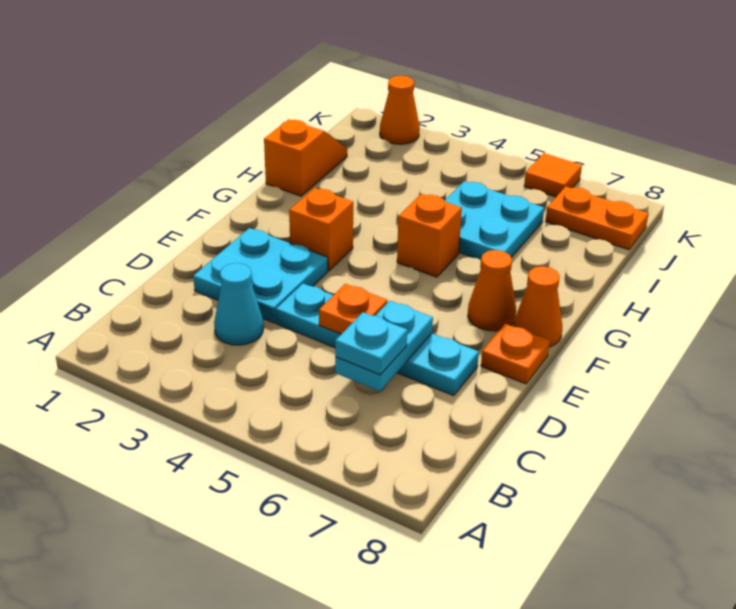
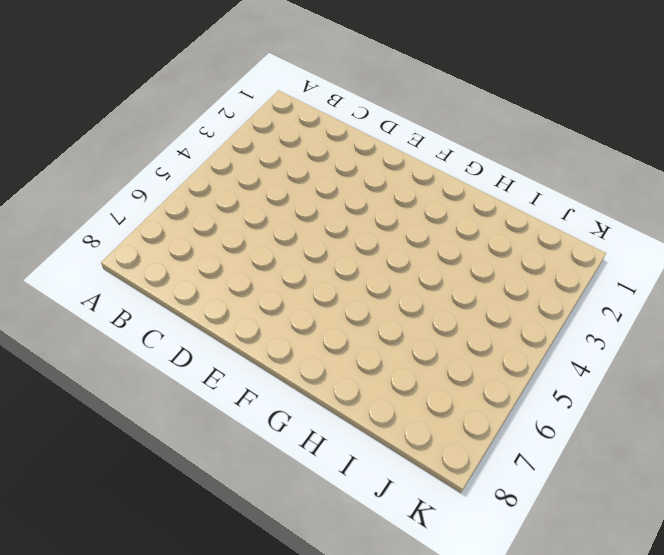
none -> cyan cone C3 level 1
none -> cyan plate D2:E3 level 1
none -> cyan plate D4:D7 level 1

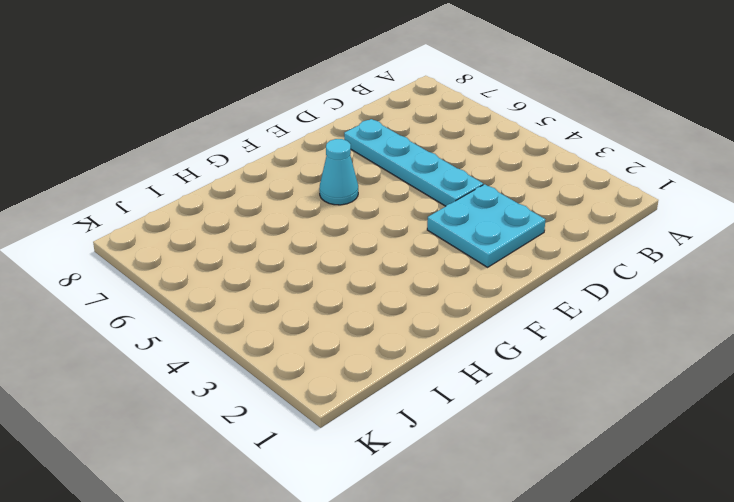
cyan cone F6 level 1 -> cyan cone C3 level 1
none -> orange plate E8 level 1
none -> orange brick F3 level 1
none -> orange cone F7 level 1

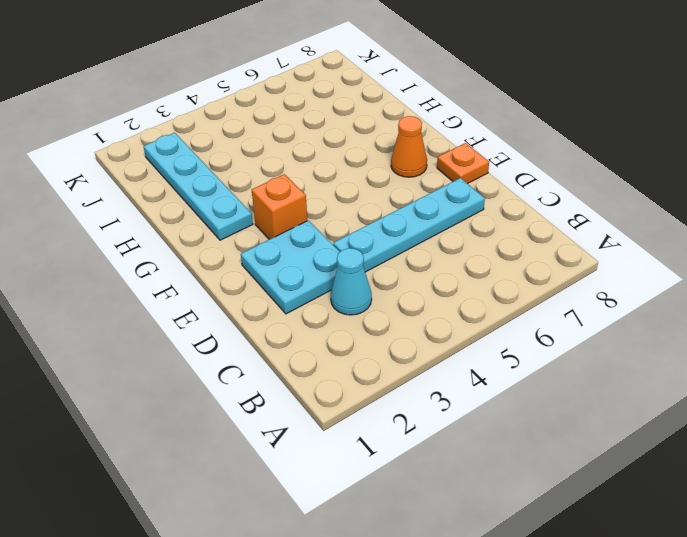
cyan plate G2:J2 level 1 -> none
none -> orange cone F8 level 1
none -> orange brick G5 level 1
none -> orange slope H1:I1 level 1 top H

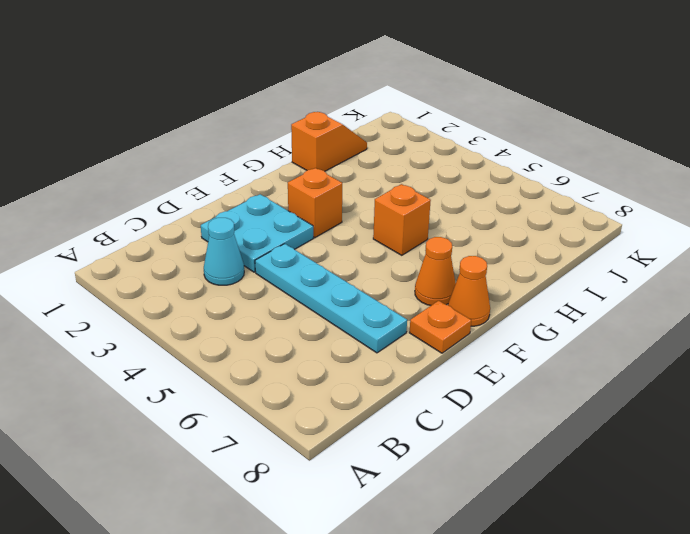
none -> cyan plate H5:I6 level 1
none -> orange plate J7:J8 level 1
none -> orange cone K2 level 1

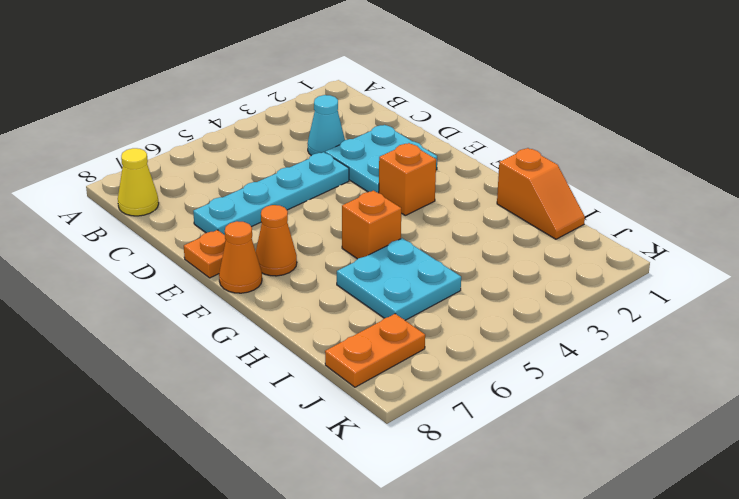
yellow cone B8 level 1 -> none
none -> orange cone K2 level 1
none -> orange tile K6 level 1
none -> cyan plate C6:D6 level 2

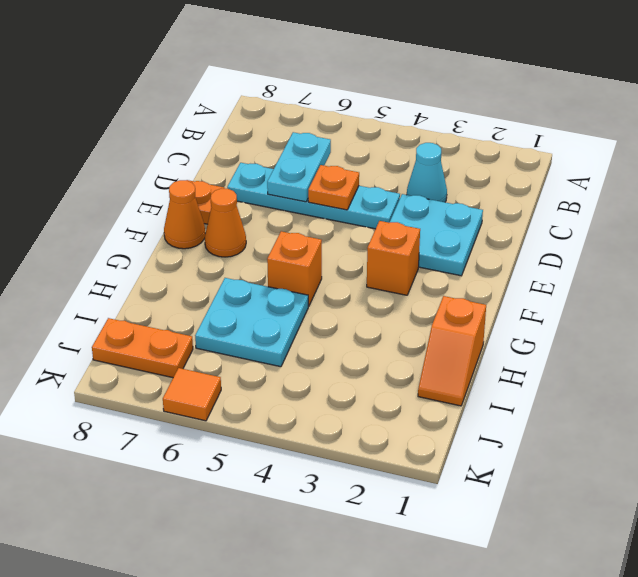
none -> orange cone K2 level 1
none -> cyan plate C6 level 3

